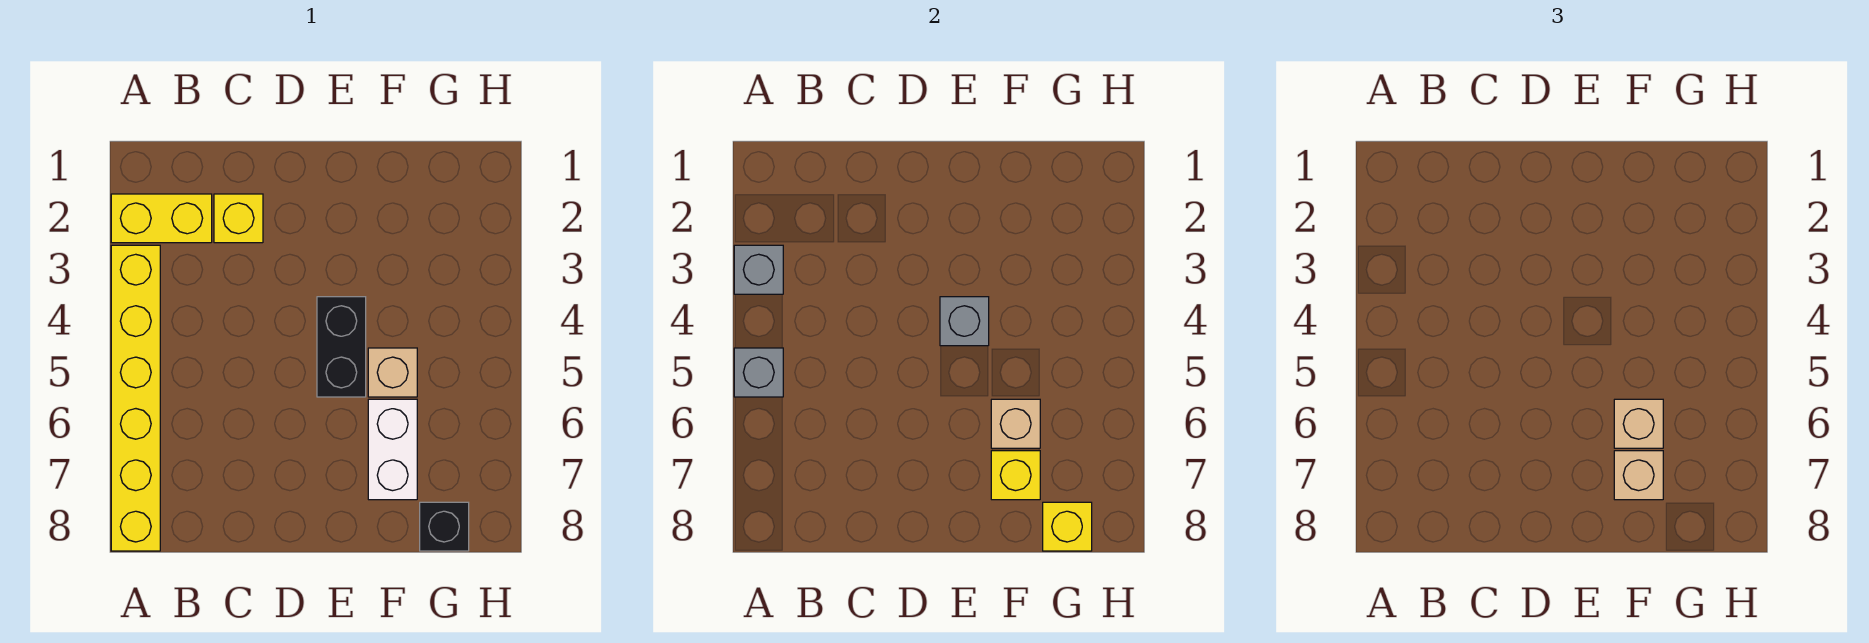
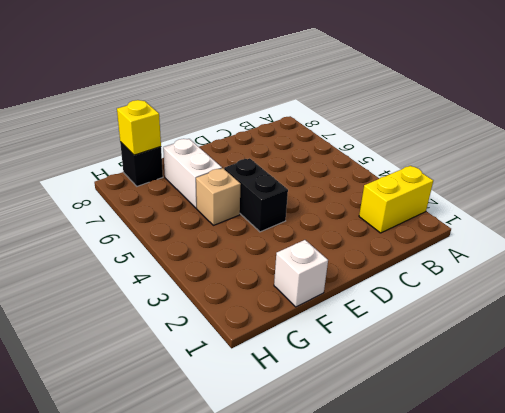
white brick F1 level 1 -> none
none -> yellow brick A3:A8 level 1
none -> yellow brick C2 level 1
none -> grey brick A3 level 2

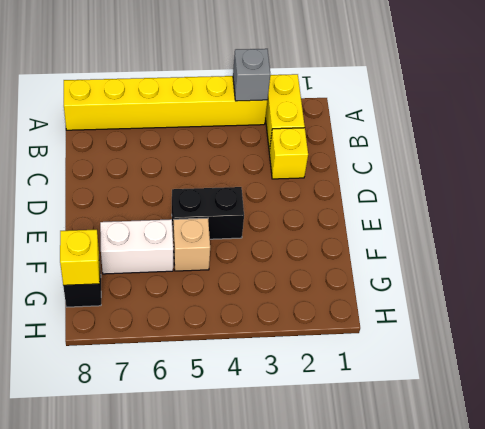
none -> grey brick A5 level 2
none -> grey brick E4 level 2
none -> tan brick F6 level 2

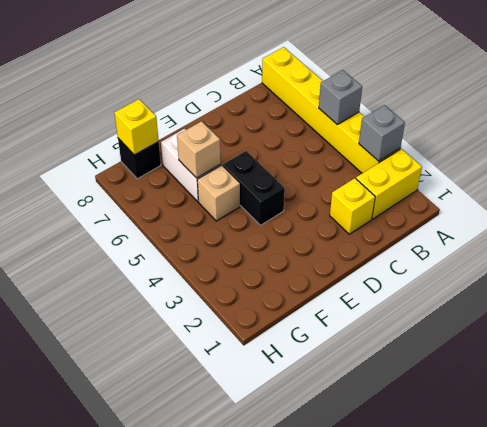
none -> grey brick E4 level 2
none -> yellow brick F7 level 2
none -> tan brick F6 level 3

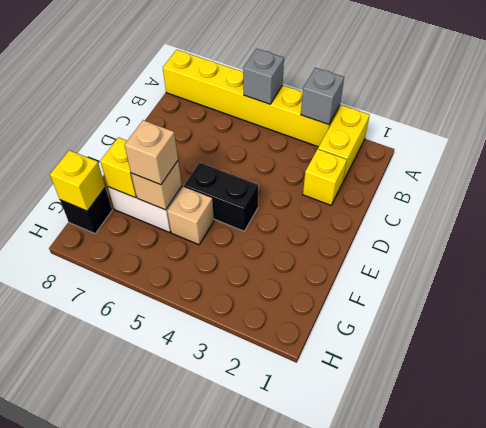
none -> grey brick E4 level 2
none -> tan brick F7 level 3

